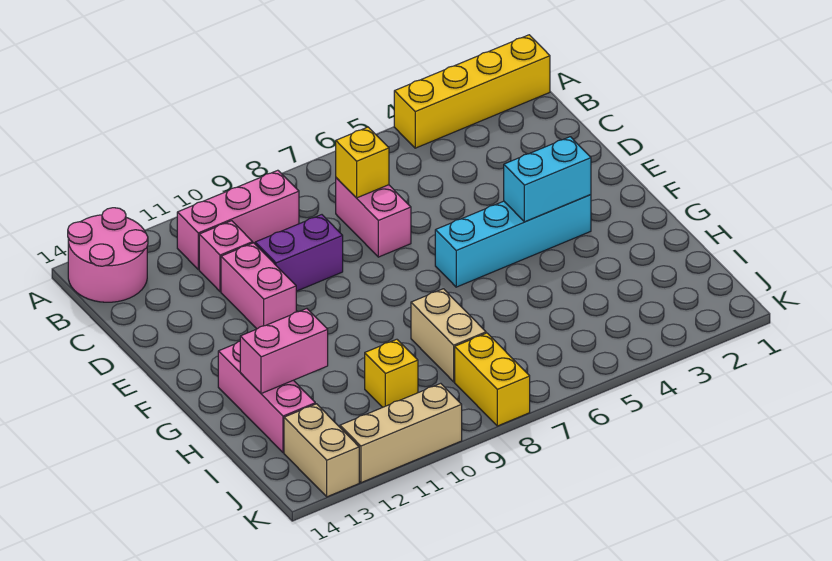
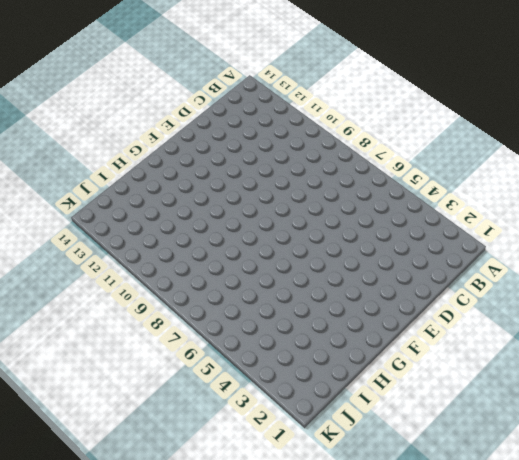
none -> yellow brick A1:A4 level 1
none -> pink round brick A13:B14 level 1
none -> pink brick B9:B11 level 1

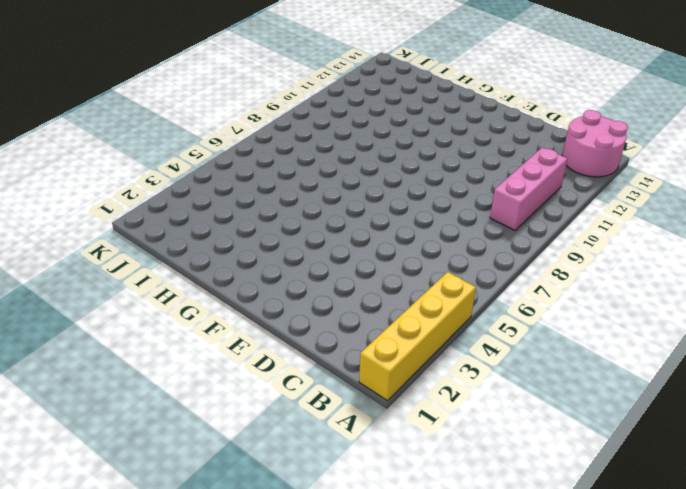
none -> pink brick C7:D7 level 1
none -> pink brick C11 level 1
none -> purple brick D9:D10 level 1

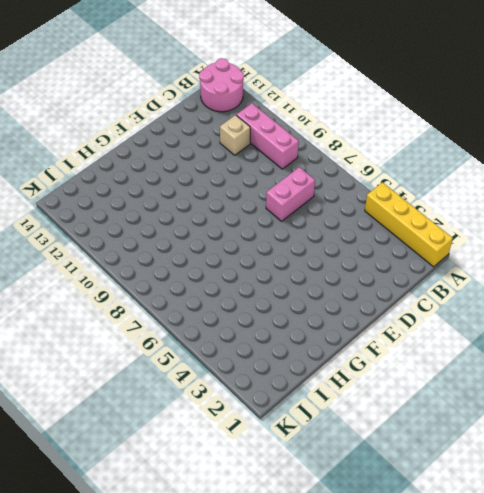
tan brick C11 level 1 -> pink brick C11 level 1
none -> purple brick D9:D10 level 1
none -> pink brick D11:E11 level 1
none -> cyan brick F3:F6 level 1

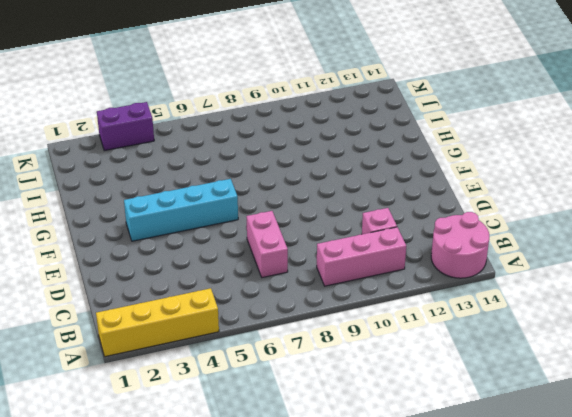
purple brick K3:K4 level 1 -> purple brick D9:D10 level 1
none -> pink brick D11:E11 level 1
none -> pink brick G13:I13 level 1
none -> tan brick H8:I8 level 1

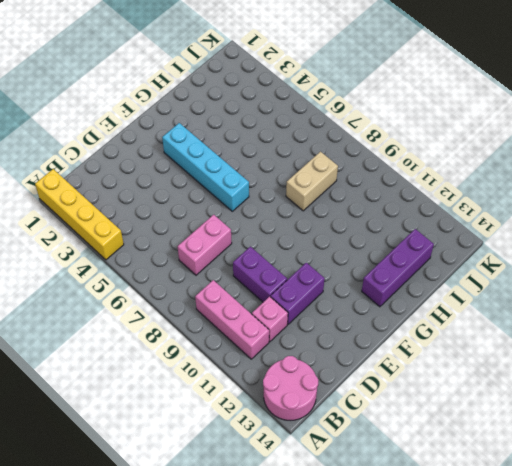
purple brick D11:E11 level 1 -> pink brick D11:E11 level 1
purple brick G13:I13 level 1 -> pink brick G13:I13 level 1
none -> yellow brick I10 level 1
none -> yellow brick J8:K8 level 1
none -> tan brick J13:K13 level 1

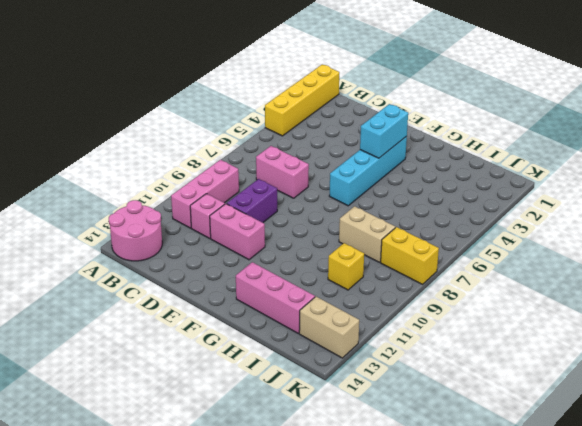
none -> tan brick K10:K12 level 1
none -> yellow brick C7 level 2
none -> pink brick H12:H13 level 2

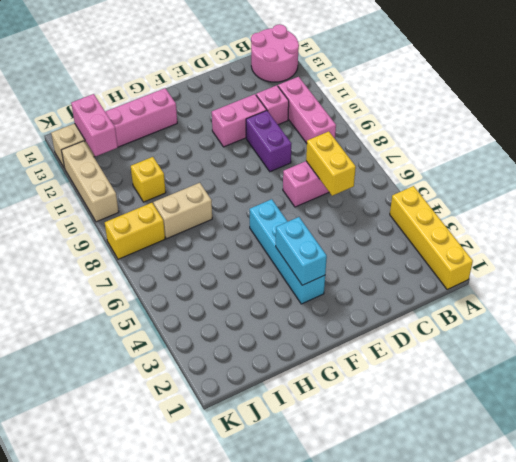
yellow brick C6:C7 level 2 -> yellow brick C7 level 2
pink brick J12:J13 level 2 -> pink brick H12:H13 level 2

